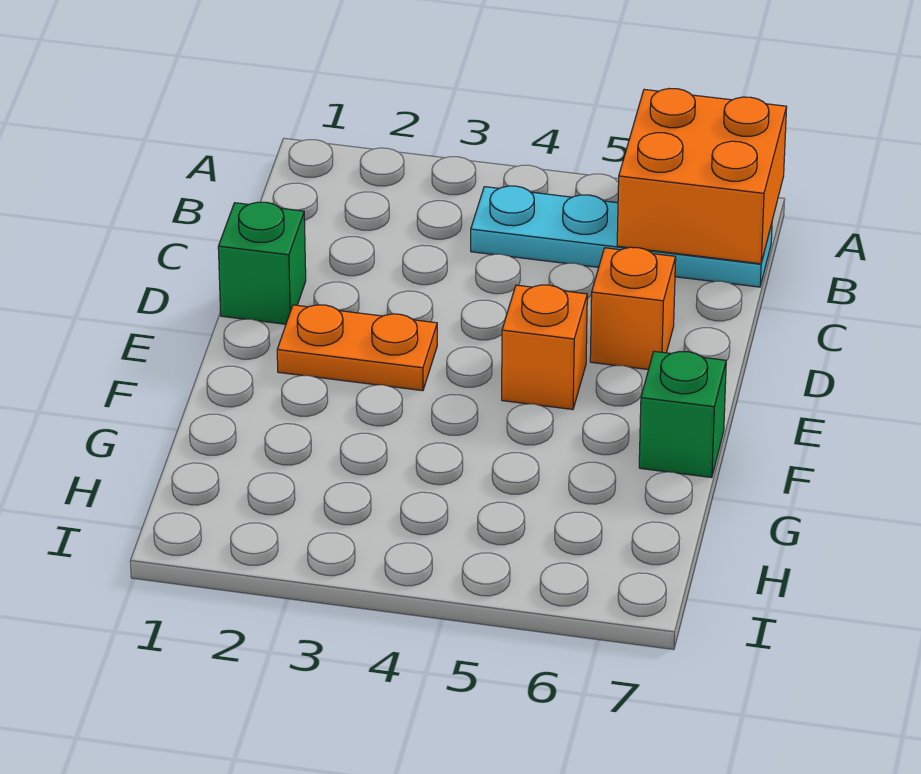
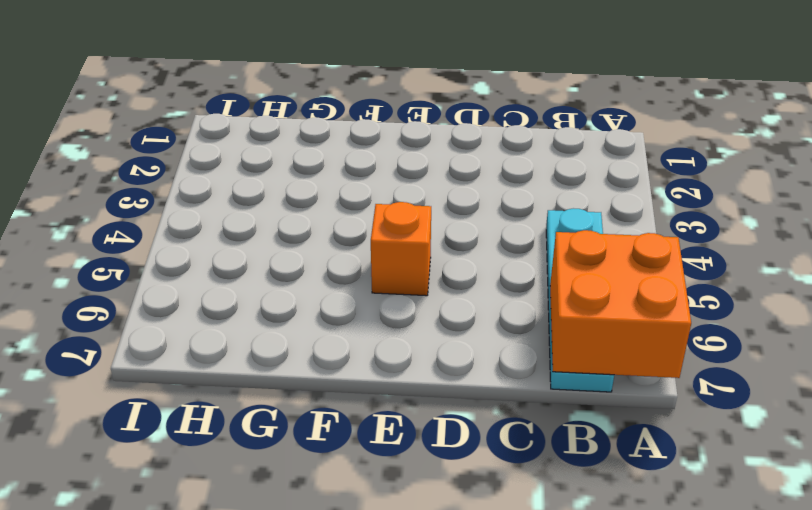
none -> green brick D1 level 1
none -> orange brick D6 level 1

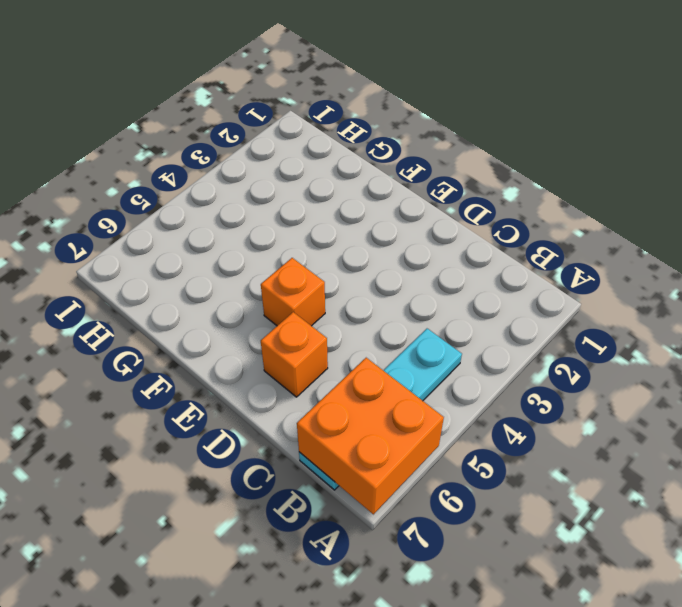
none -> green brick D1 level 1
none -> orange plate E2:E3 level 1

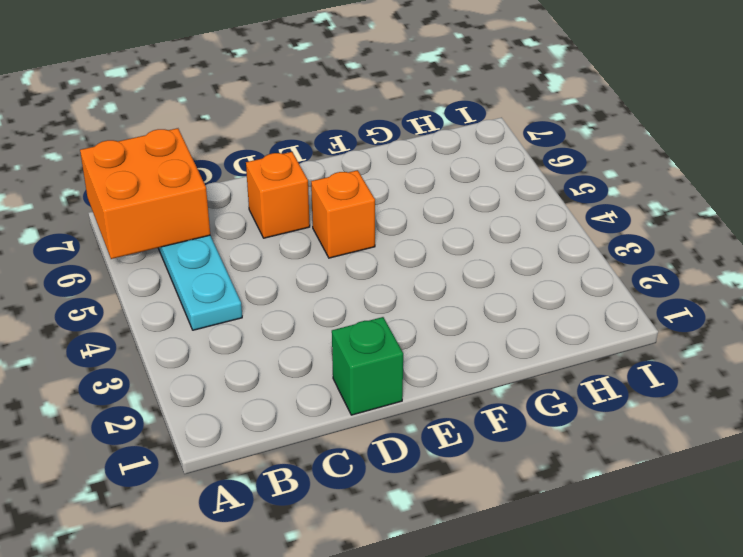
none -> orange plate E2:E3 level 1
none -> green brick F7 level 1

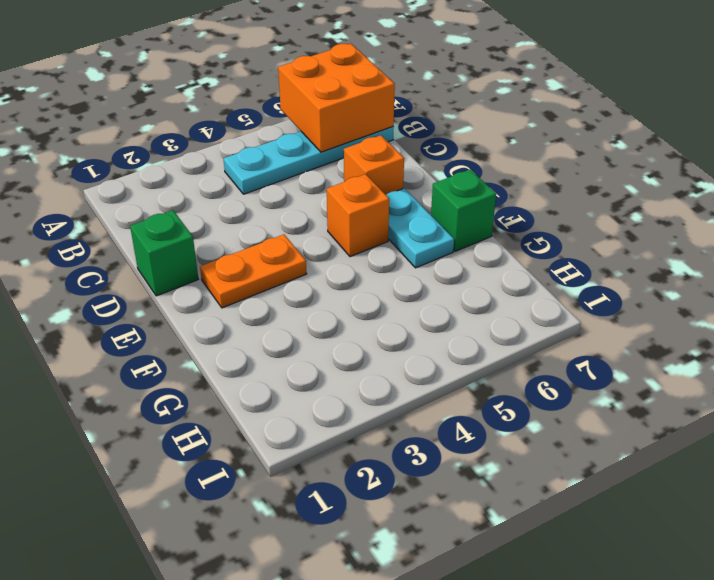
cyan plate E6:F6 level 1 -> none

